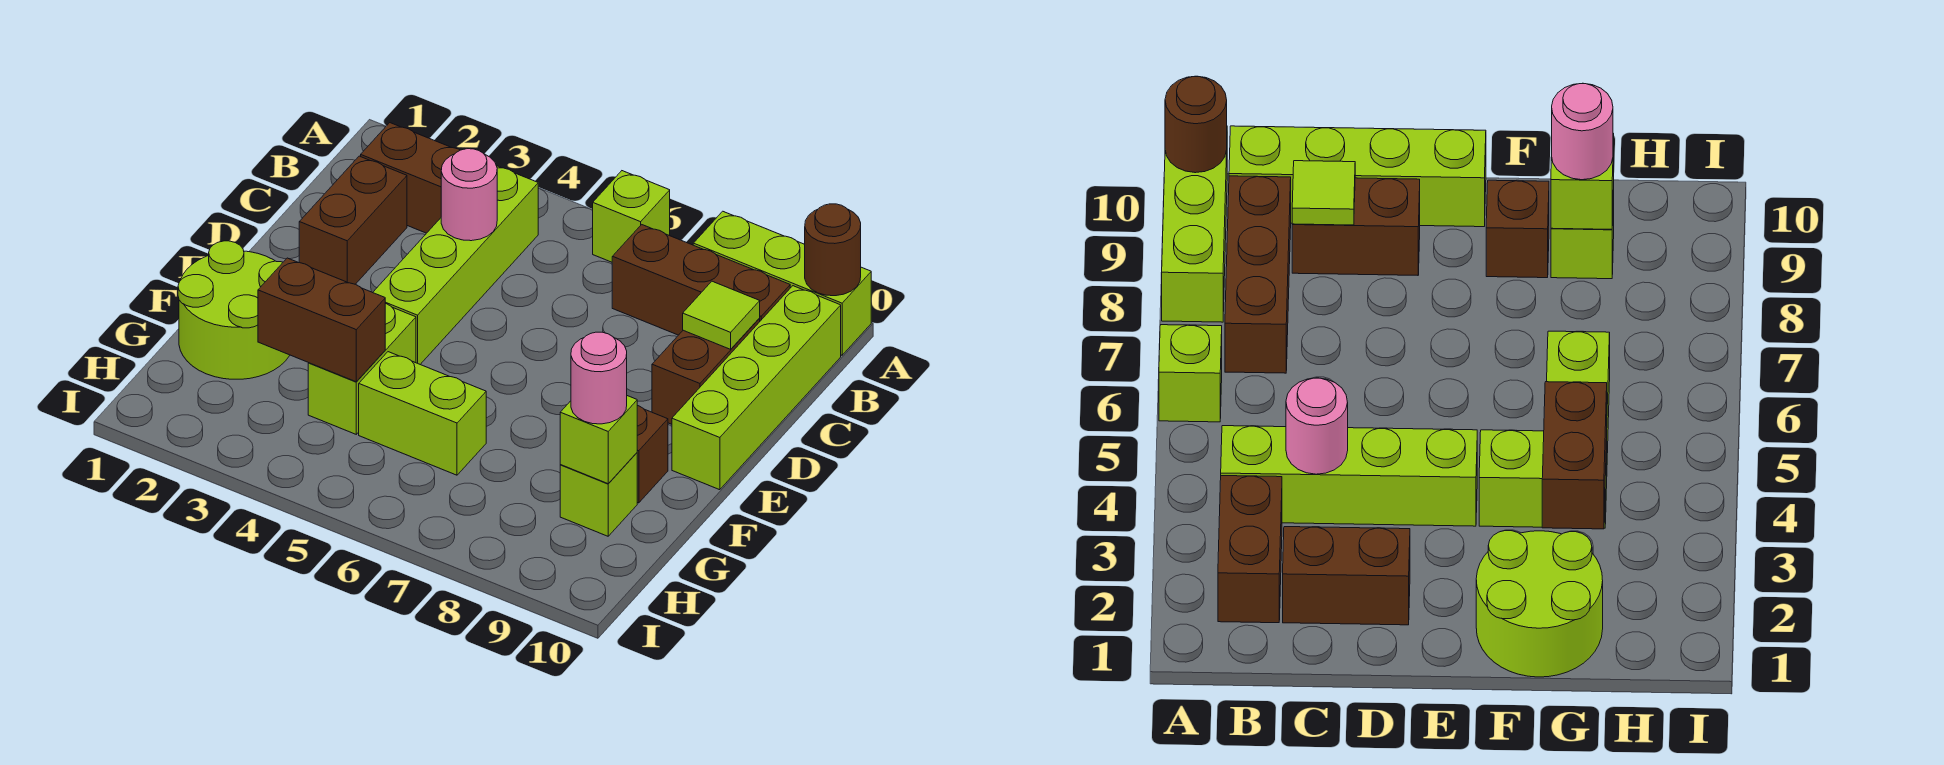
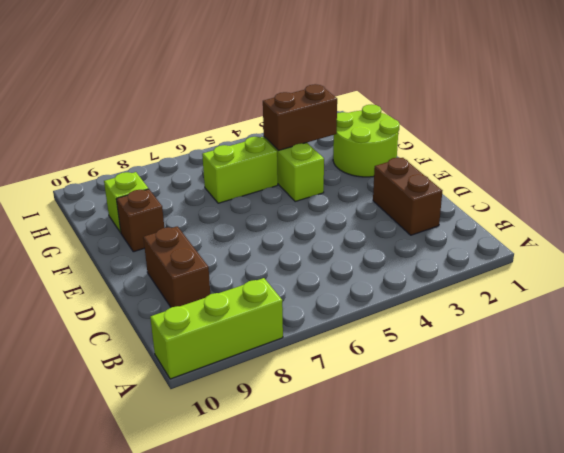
none -> lime brick A6 level 1
none -> brown brick B2:B3 level 1
none -> lime brick B4:E4 level 1

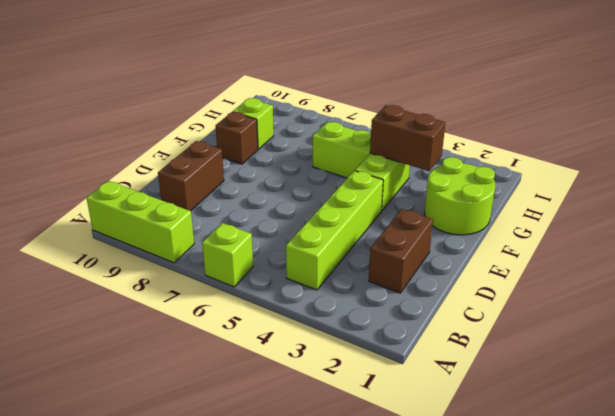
none -> brown brick B2:B3 level 1
none -> brown brick B7:B9 level 1
none -> lime brick B10:E10 level 1

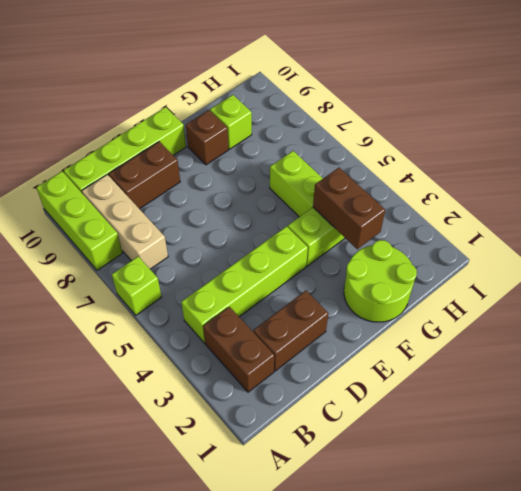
tan brick B7:B9 level 1 -> brown brick B7:B9 level 1
none -> brown round brick A10 level 2
none -> pink round brick C4 level 2
none -> lime tile C9 level 2

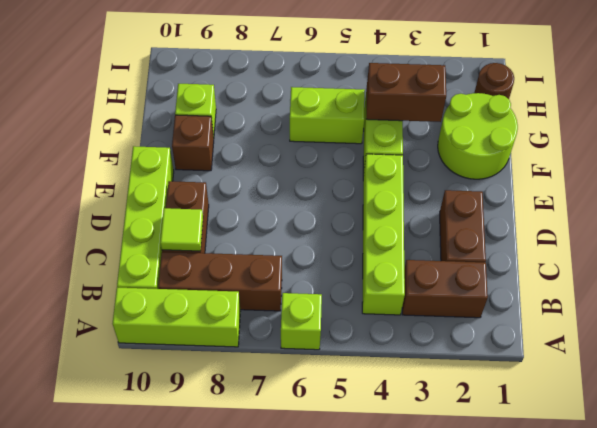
brown round brick H1 level 1 -> brown round brick A10 level 2
none -> pink round brick C4 level 2
none -> lime brick G9 level 2
none -> pink round brick G9 level 3

